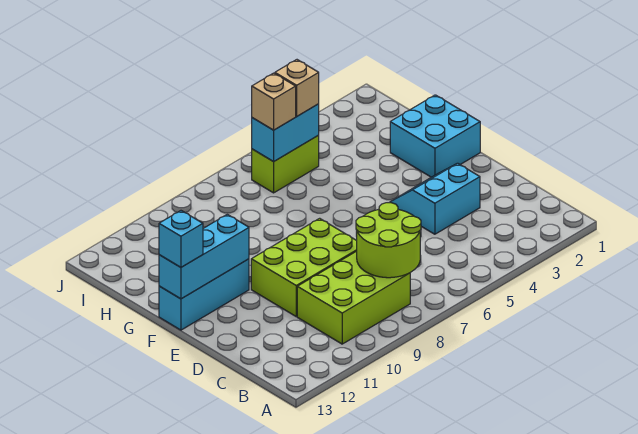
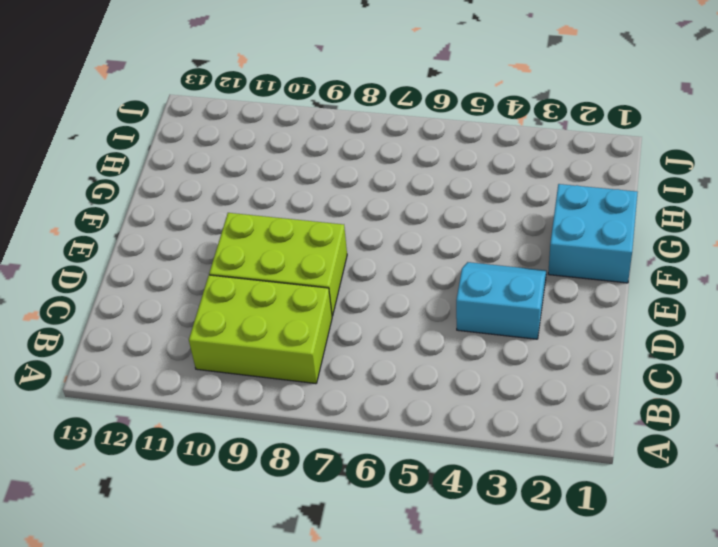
none -> cyan brick F11:F13 level 1
none -> lime brick I5:I6 level 1
none -> lime round brick B7:C8 level 2

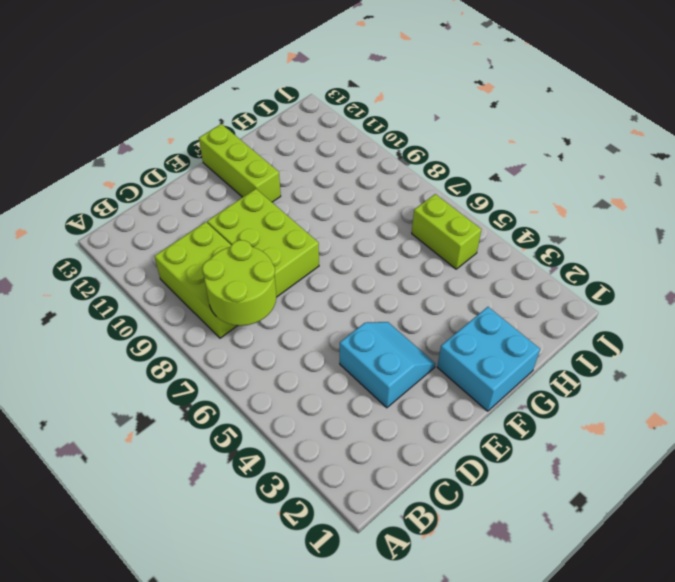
lime brick F11:F13 level 1 -> cyan brick F11:F13 level 1
none -> cyan brick F11:F13 level 2
none -> cyan brick I5:I6 level 2
none -> cyan brick F13 level 3

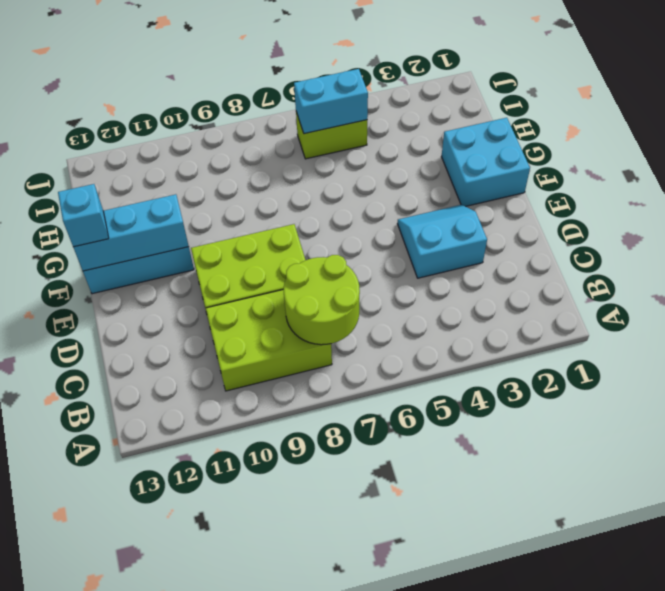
none -> tan brick I5 level 3
none -> tan brick I6 level 3

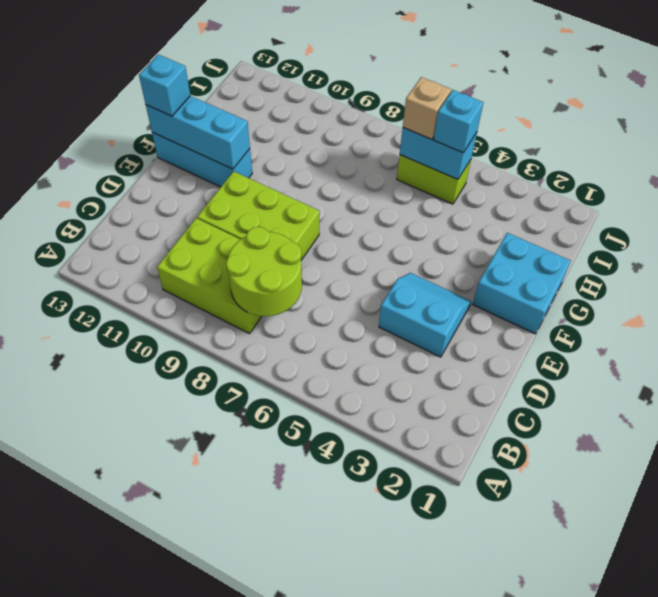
cyan brick I5 level 3 -> tan brick I5 level 3

